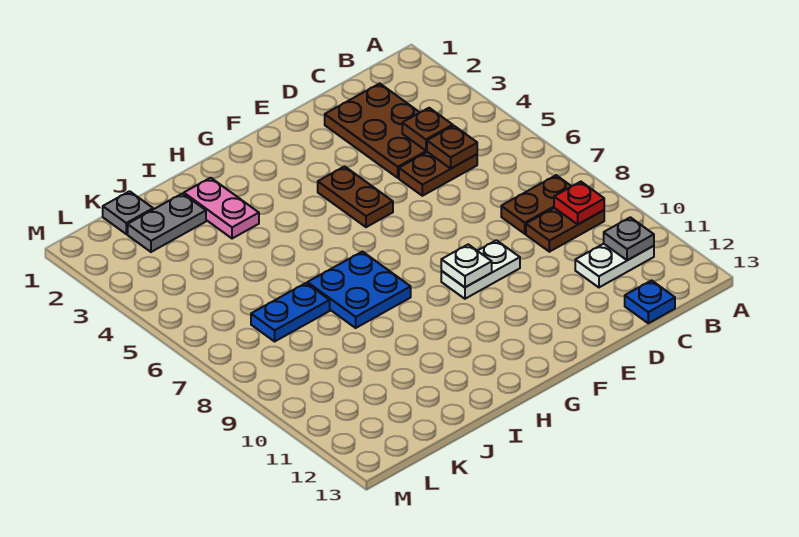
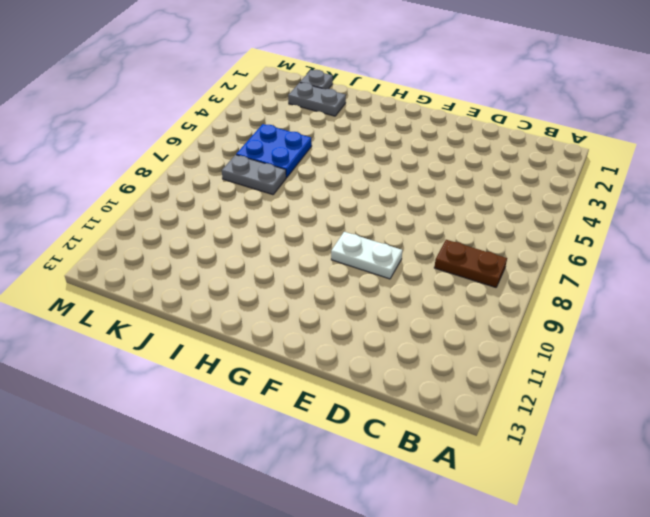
blue plate J5:K6 level 1 -> blue plate H7:I8 level 1
grey plate J7:K7 level 1 -> blue plate J7:K7 level 1
none -> brown plate B9:C9 level 1
none -> white plate B11:C11 level 1
none -> brown plate C2:D4 level 1

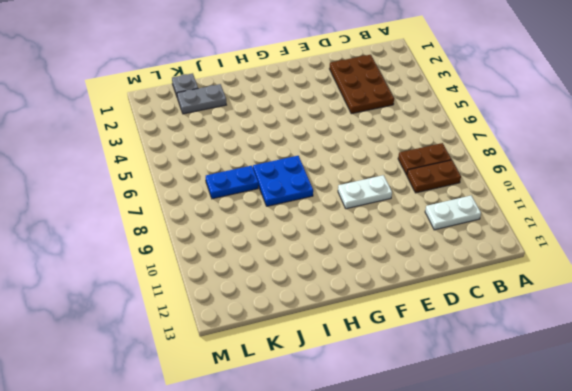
none -> brown plate C5:D5 level 1
none -> blue plate C13 level 1
none -> brown plate F4:F5 level 1

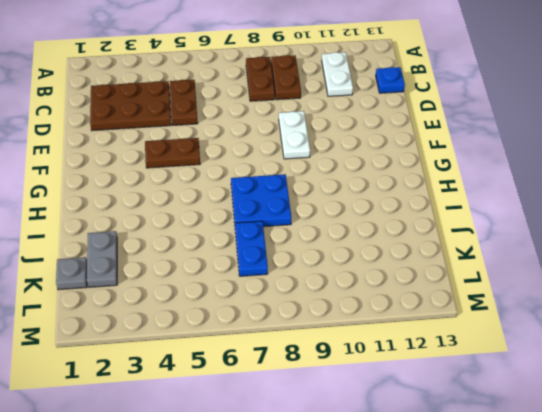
none -> pink plate I2:I3 level 1
none -> red plate B9 level 2
none -> grey plate B11 level 2

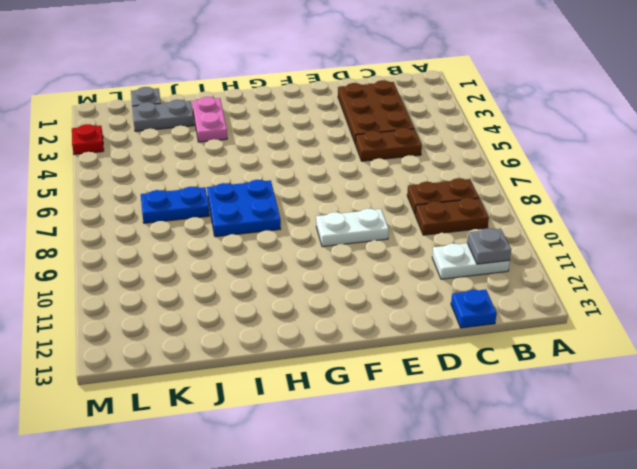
red plate M3 level 1 -> red plate B9 level 2
none -> brown plate F4:F5 level 1
none -> brown plate C4 level 2
none -> brown plate C5 level 2

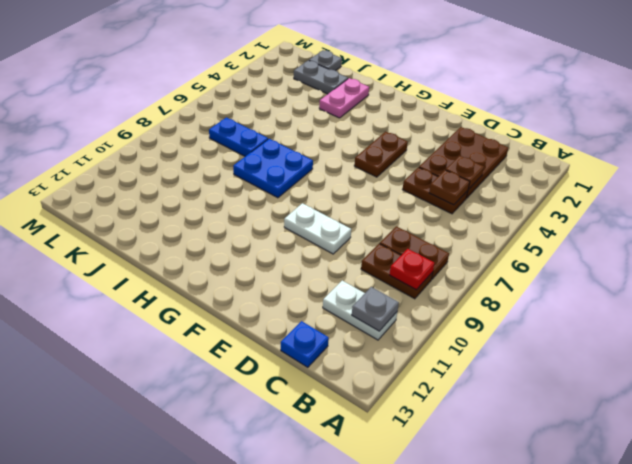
none -> white plate F9 level 2

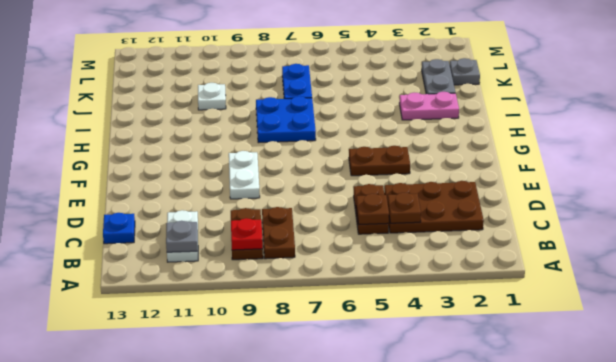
white plate J10 level 1 -> white plate F9 level 2

